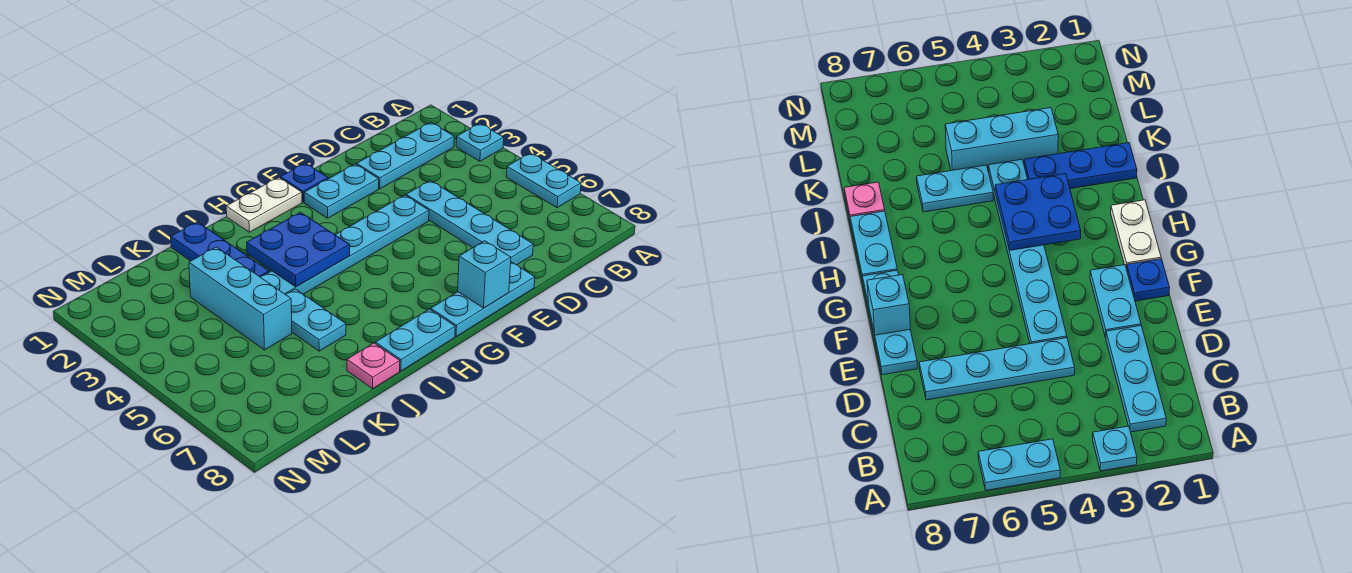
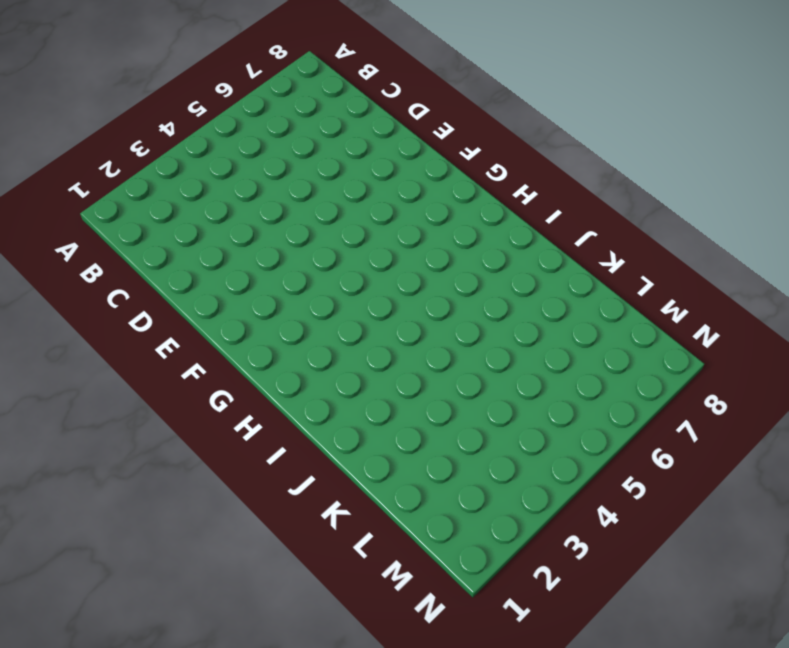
none -> cyan plate A3 level 1
none -> cyan plate A5:A6 level 1
none -> cyan plate B2:D2 level 1

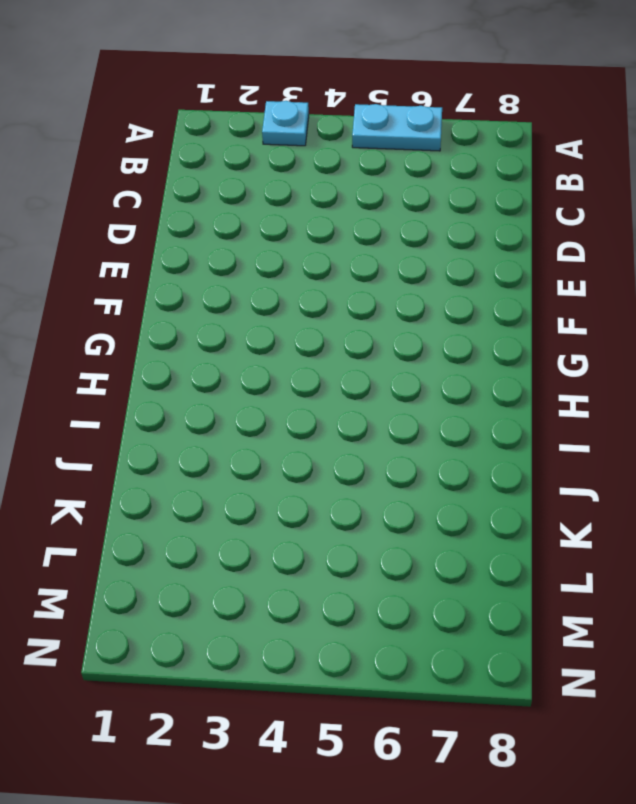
none -> cyan plate B2:D2 level 1
none -> cyan plate D4:D7 level 1
none -> cyan plate E2:F2 level 1

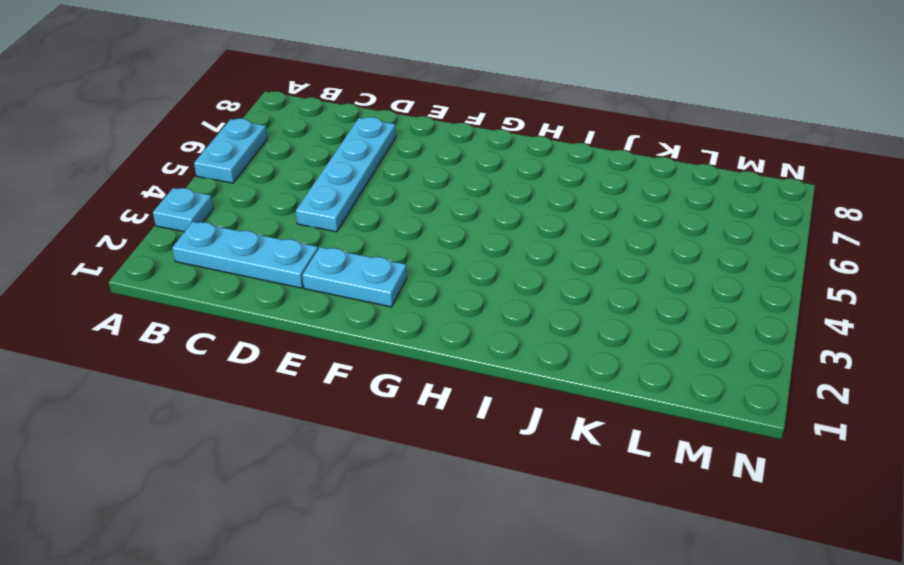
none -> cyan plate E4:J4 level 1
none -> cyan plate E8:G8 level 1
none -> blue plate F1 level 1

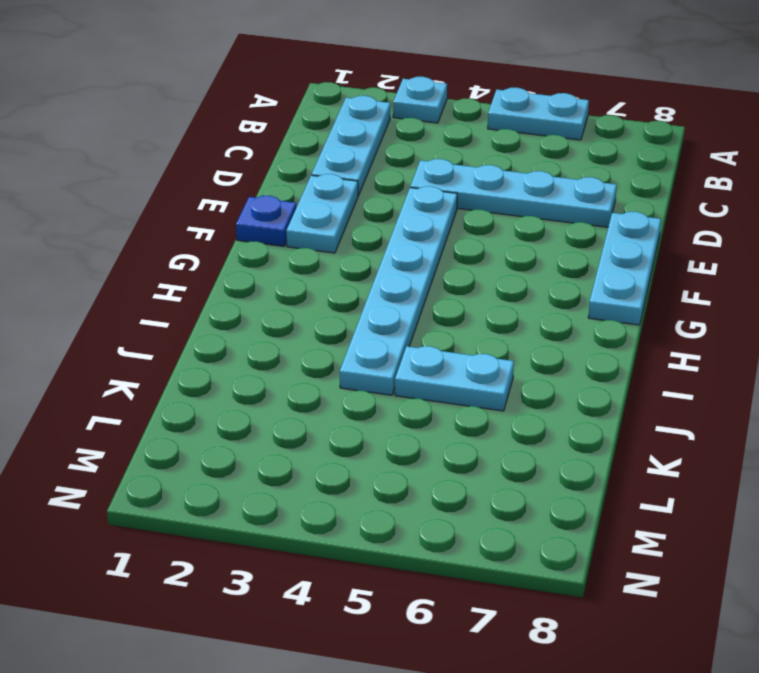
none -> white plate G1:H1 level 1
none -> cyan plate H8:I8 level 1
none -> blue plate J1:J3 level 1

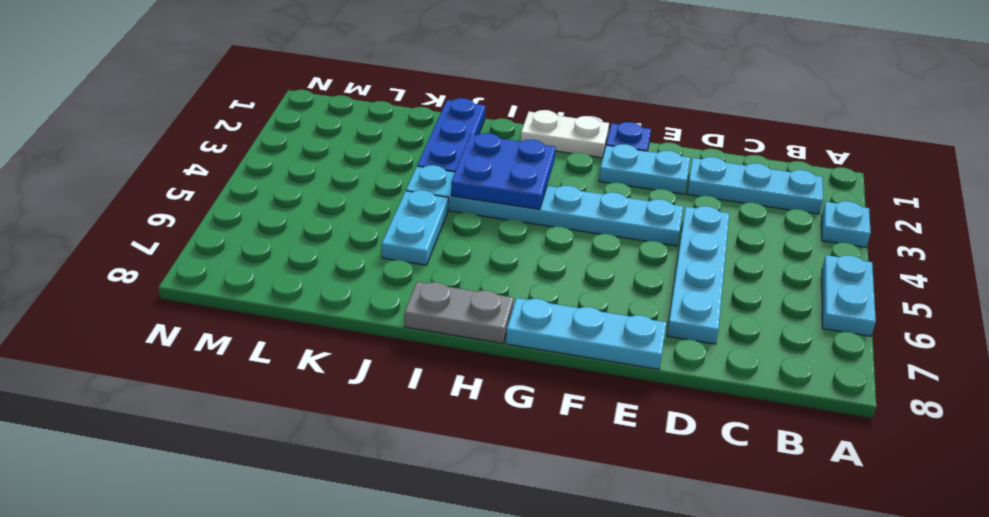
grey plate H8:I8 level 1 -> cyan plate H8:I8 level 1
none -> pink plate J8 level 1
none -> cyan brick K3:K5 level 1
none -> cyan brick F8 level 2

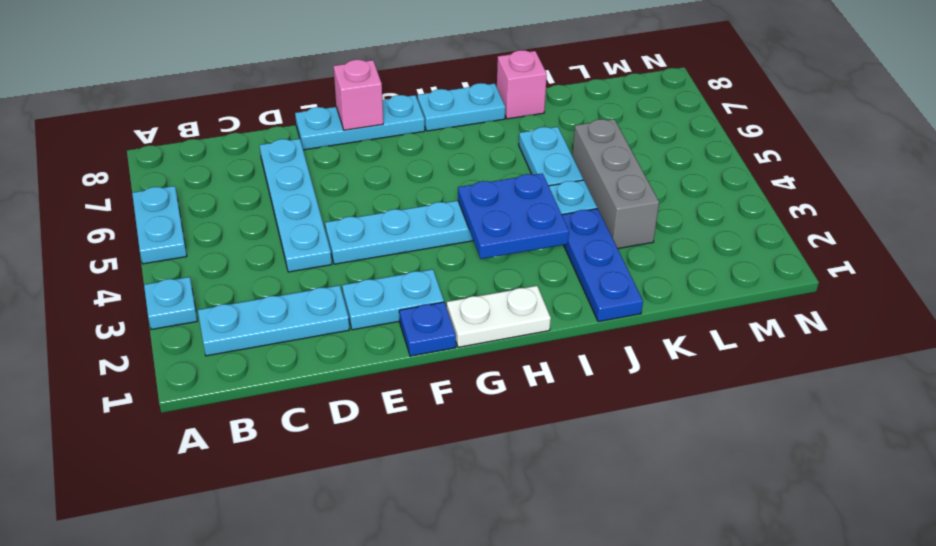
pink brick F8 level 2 -> cyan brick F8 level 2
pink brick J8 level 1 -> pink plate J8 level 1
grey brick K3:K5 level 1 -> cyan brick K3:K5 level 1

